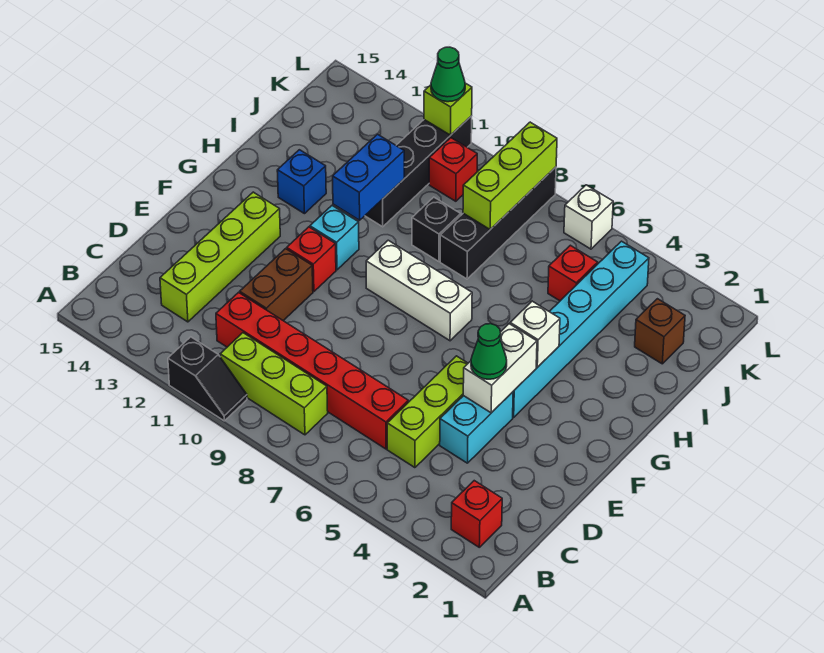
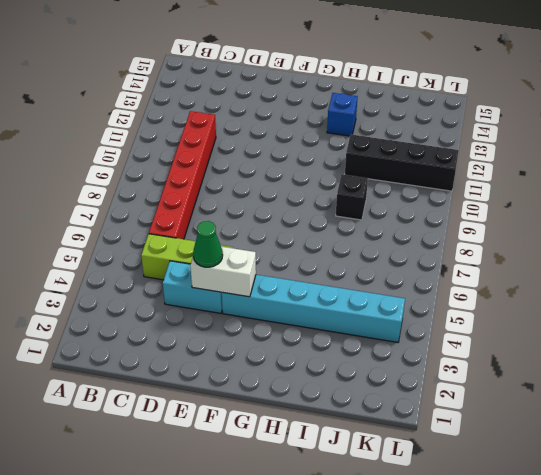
none -> black slope A10:A11 level 1 top 11
none -> red brick B2 level 1
none -> lime brick B8:B10 level 1

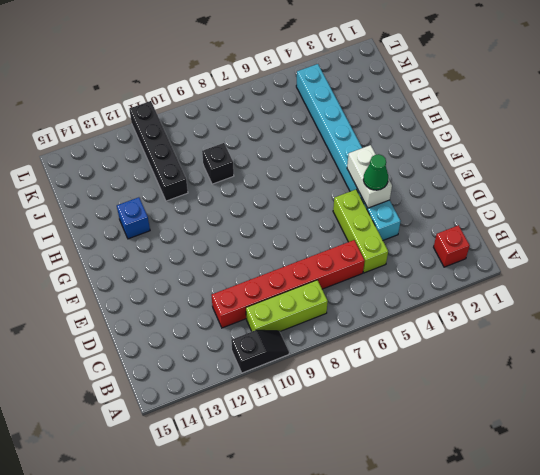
none -> lime brick C13:F13 level 1
none -> brown brick D11:E11 level 1
none -> red brick F11 level 1

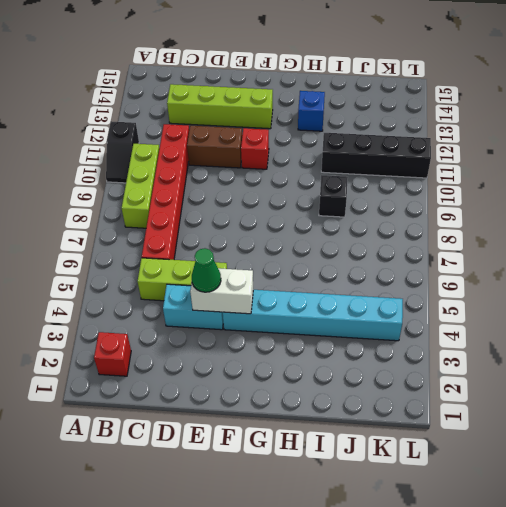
none -> white brick G7:G9 level 1
none -> cyan brick G11 level 1
none -> black brick I8:L8 level 1

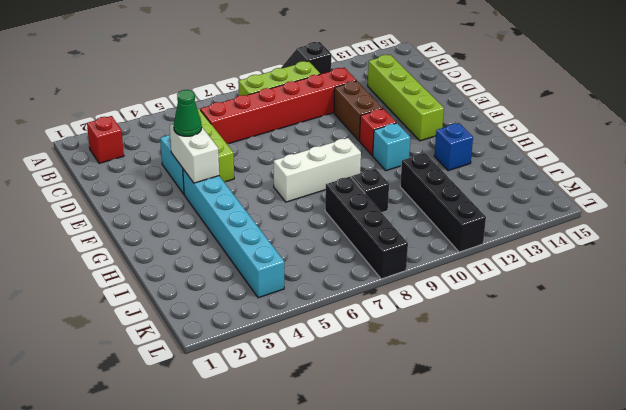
none -> brown brick J2 level 1
none -> red brick J5 level 1
none -> red brick K10 level 1

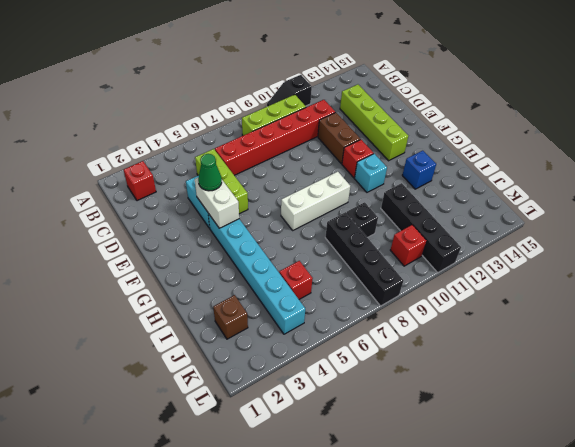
none -> white brick L6 level 1
none -> white brick G4 level 2
none -> blue brick H11:I11 level 2

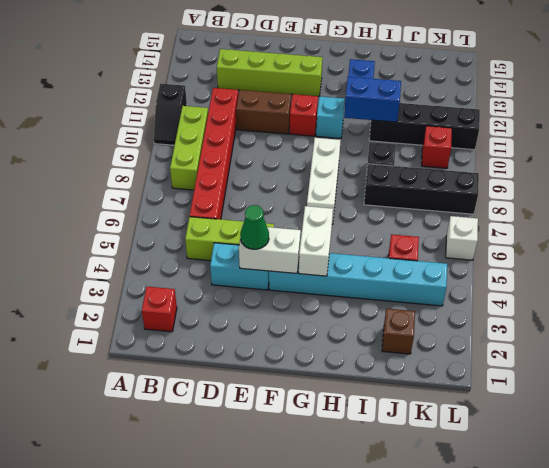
white brick G4:G5 level 2 -> white brick G4 level 2
none -> lime brick J8:L8 level 2
none -> lime brick L11 level 2
none -> green cone L11 level 3

